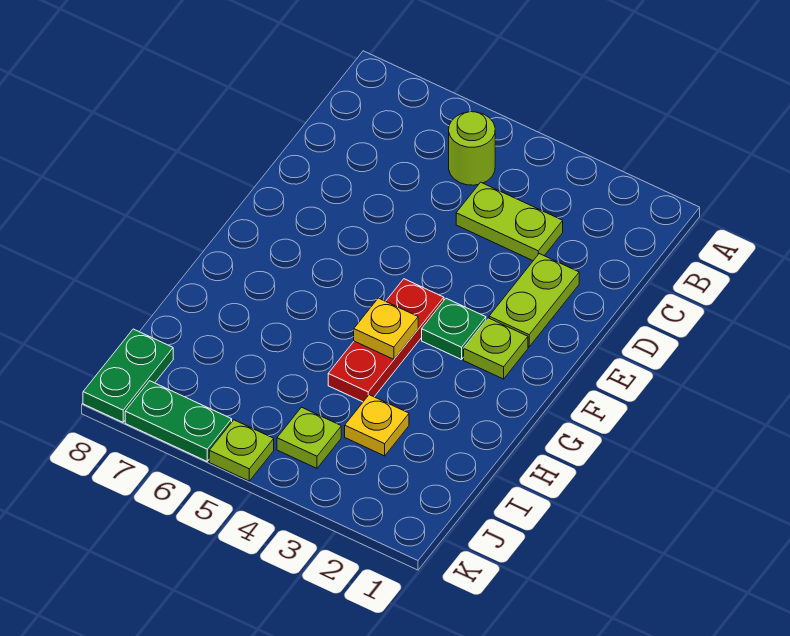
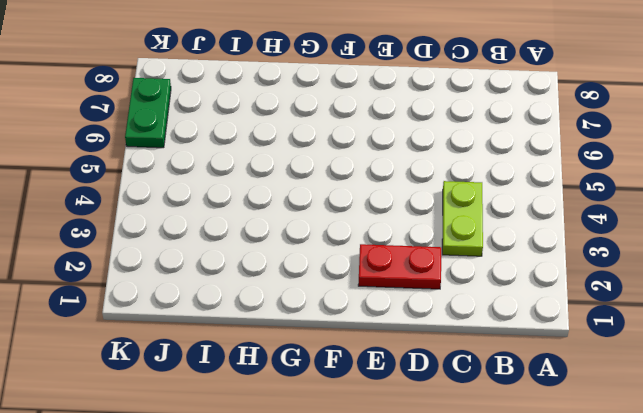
red plate D2:E2 level 1 -> lime plate D2:E2 level 1
none -> lime round brick B5 level 1
none -> lime plate F2 level 1
none -> green plate F3 level 1

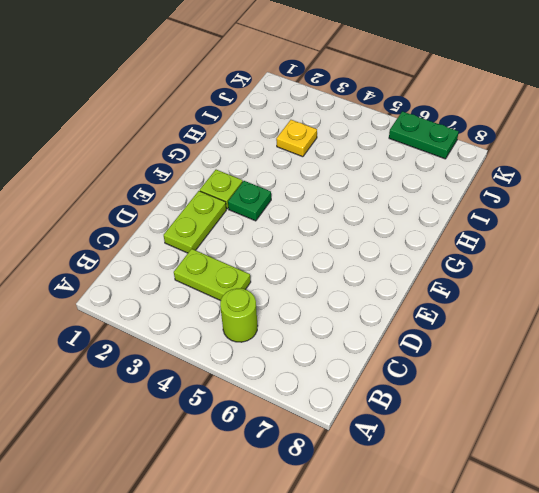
none -> red plate F4:H4 level 1
none -> lime plate J4 level 1
none -> green plate J8:K8 level 1

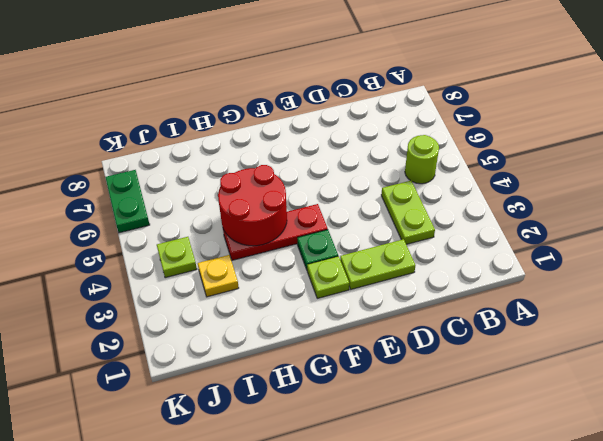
red round brick G4:H5 level 2 -> yellow plate G4 level 2
none -> green plate J8:K8 level 1
none -> lime plate K5 level 1

